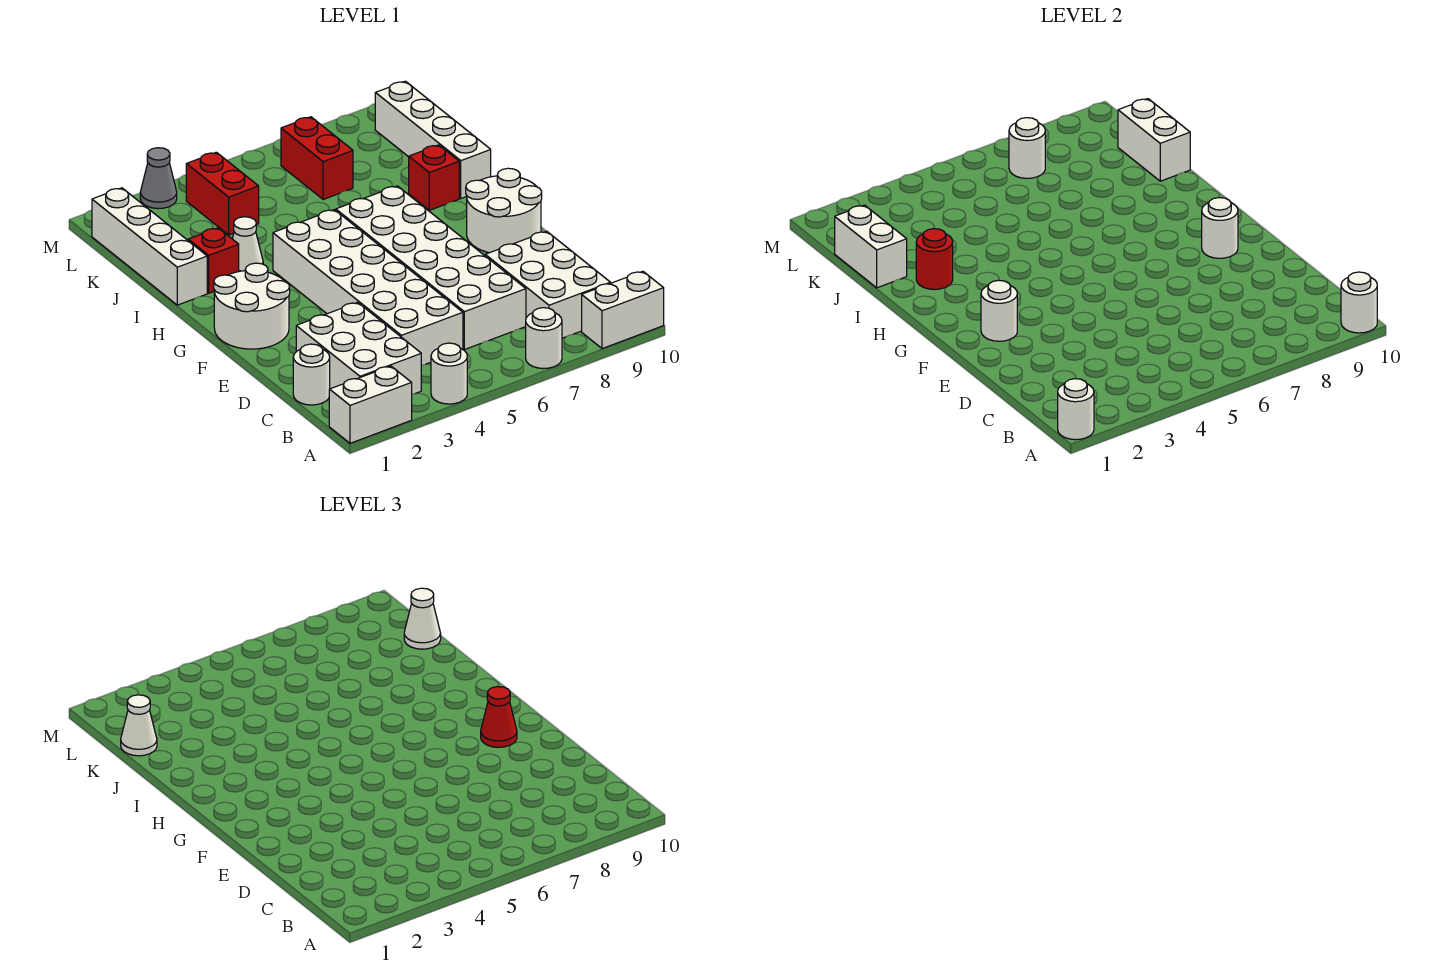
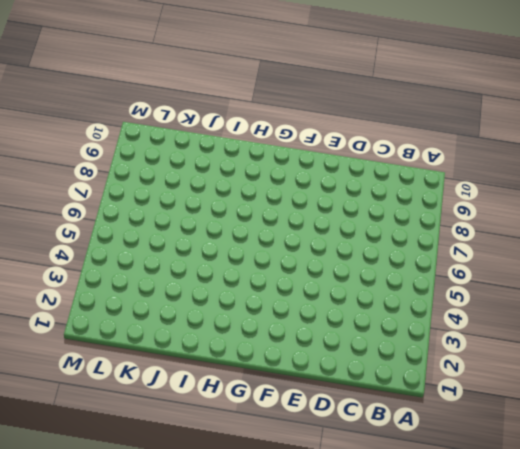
none -> white brick A1:A2 level 1
none -> white round brick A4 level 1
none -> white round brick A7 level 1
none -> white brick A9:A10 level 1

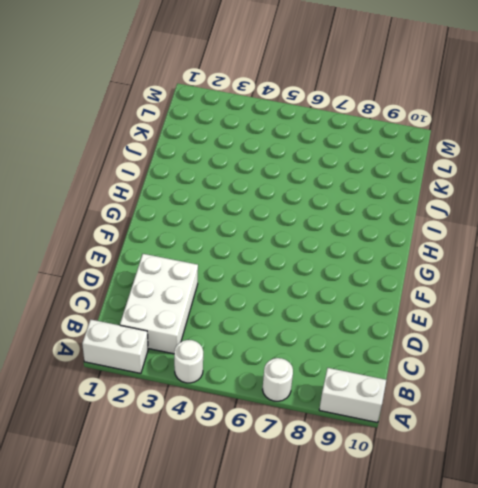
none -> white brick B8:D9 level 1
none -> white round brick C1 level 1
none -> white brick C4:H5 level 1
none -> white brick C6:H7 level 1

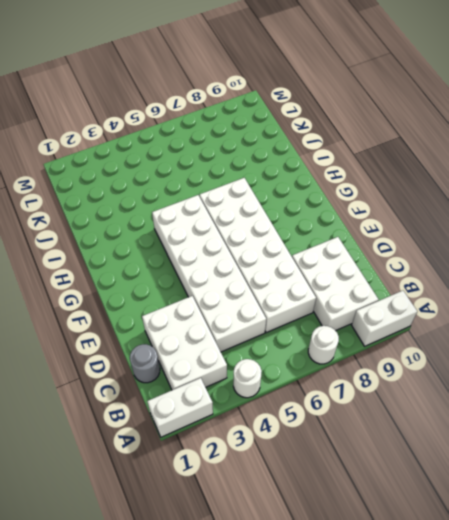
grey round brick C1 level 1 -> white round brick C1 level 1
none -> white round brick F1:G2 level 1
none -> white round brick F9:G10 level 1
none -> white brick I1:L1 level 1
none -> red brick I2 level 1

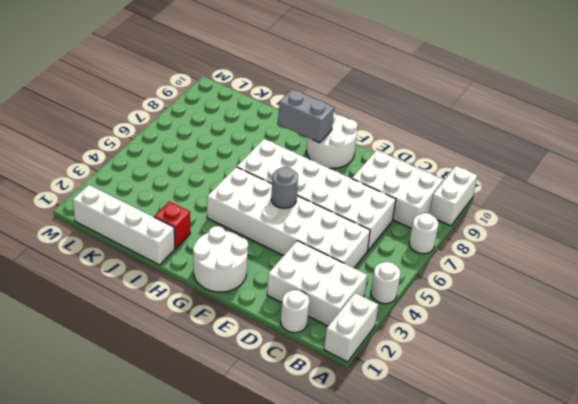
grey round brick F5 level 2 -> none
grey brick G9:H9 level 2 -> none
none -> white cone I3 level 1
none -> red brick I9 level 1
none -> white brick I10:L10 level 1
none -> red brick K4:L4 level 1

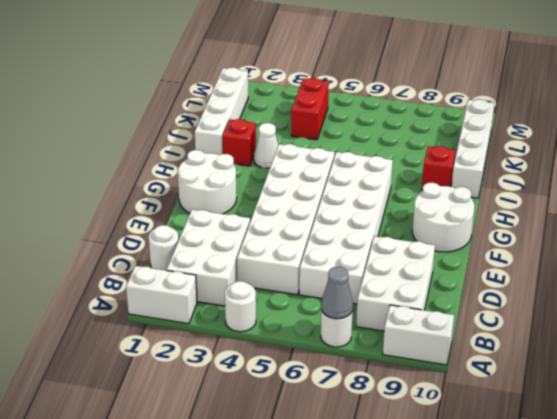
grey cone A7 level 2 -> grey cone M3 level 1
none -> red brick K7:L7 level 1
none -> white round brick A1 level 2
none -> white round brick A10 level 2
none -> white round brick F2 level 2

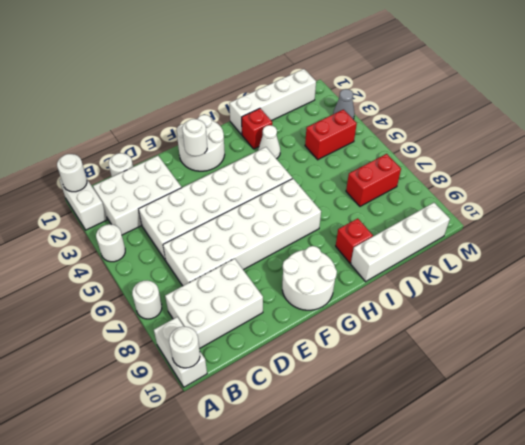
none -> white round brick F9 level 2
none -> red round brick I2 level 2
none -> white brick J1:K1 level 2
none -> white brick J10:K10 level 2

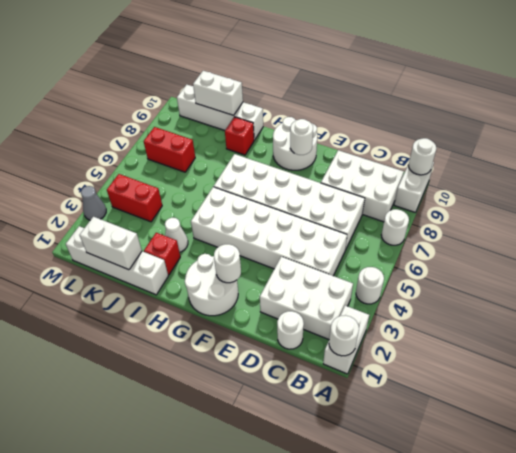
none -> red round brick I2 level 2
none -> white round brick L7 level 2
none -> red cone F9 level 3
none -> white cone K1 level 3

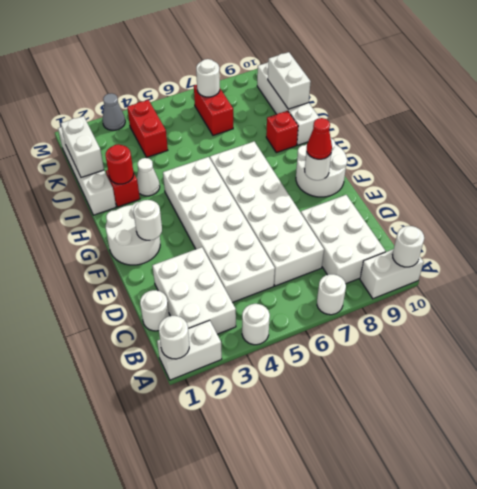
none -> white cone K1 level 3
none -> white cone K10 level 3

